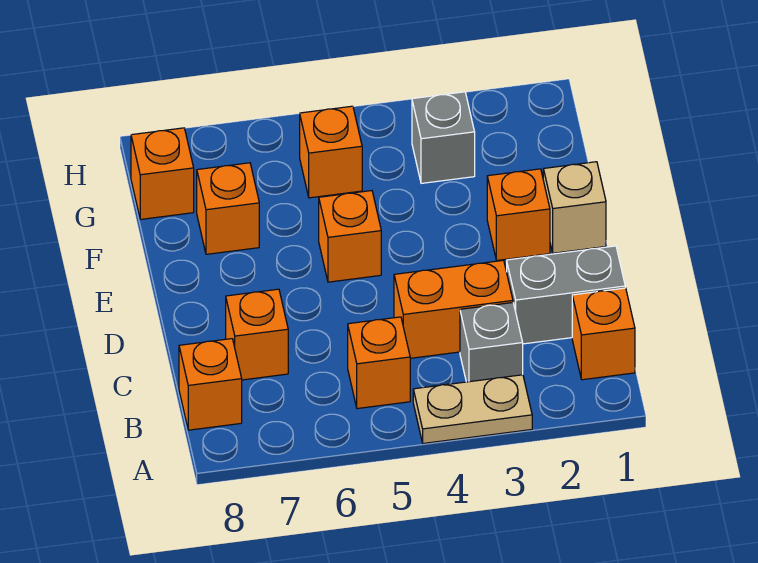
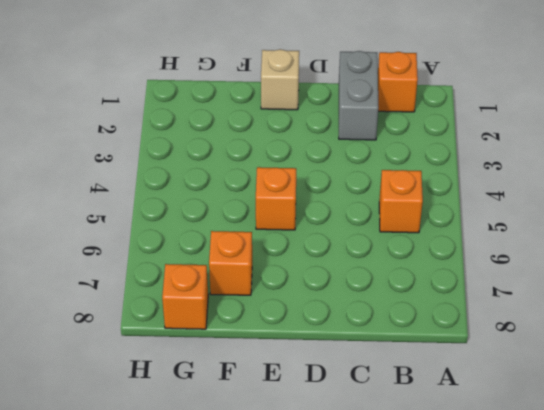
none -> tan plate A3:A4 level 1
none -> grey brick B3 level 1
none -> orange brick B8 level 1

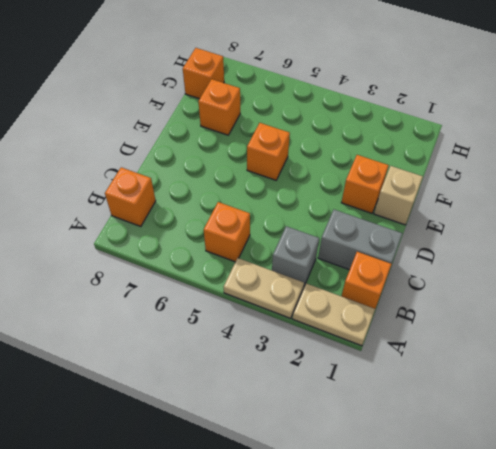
tan plate A1:A2 level 1 -> none
none -> orange brick C3:C4 level 1
none -> orange brick C7 level 1
none -> grey brick G3 level 1

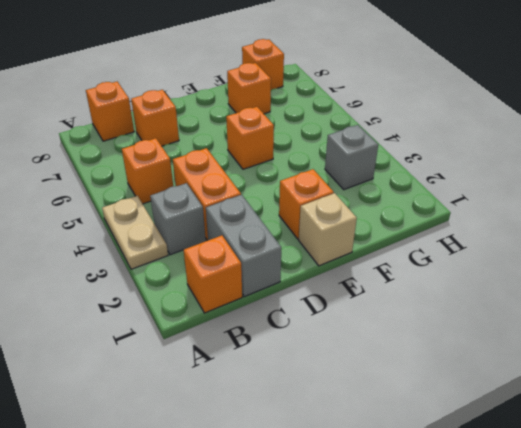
none -> orange brick G5 level 1

